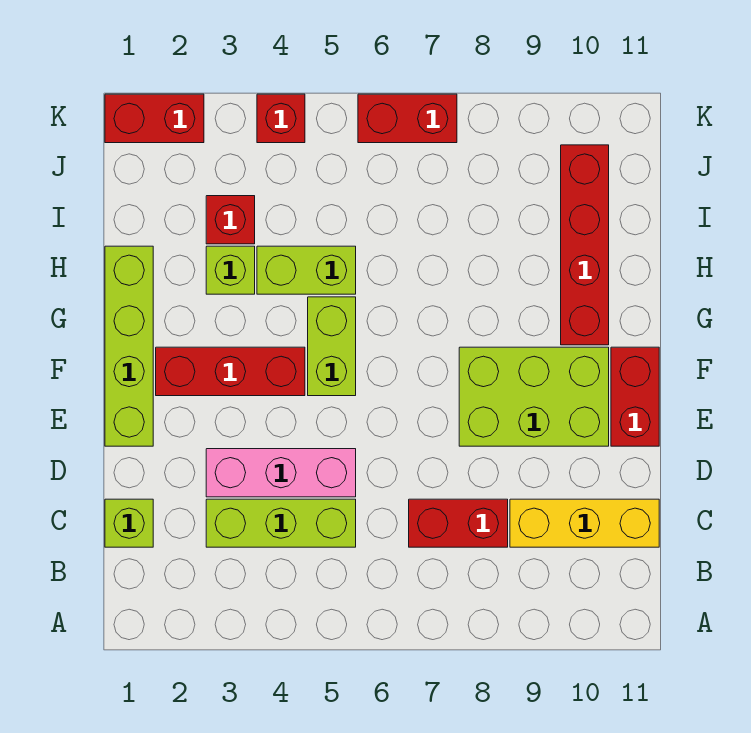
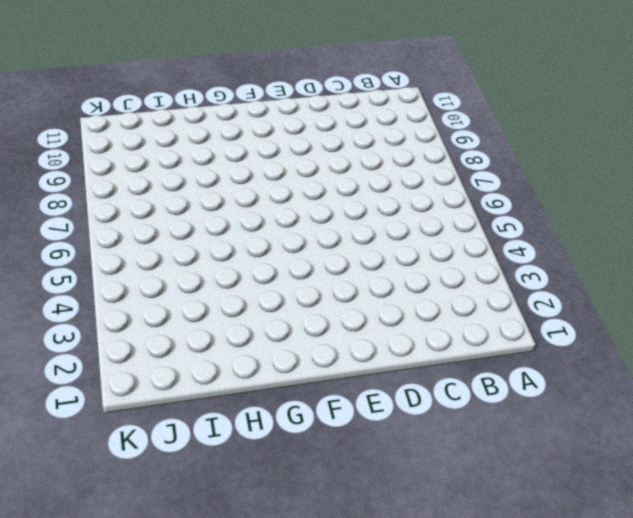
none -> lime brick C1 level 1
none -> lime brick C3:C5 level 1
none -> red brick C7:C8 level 1

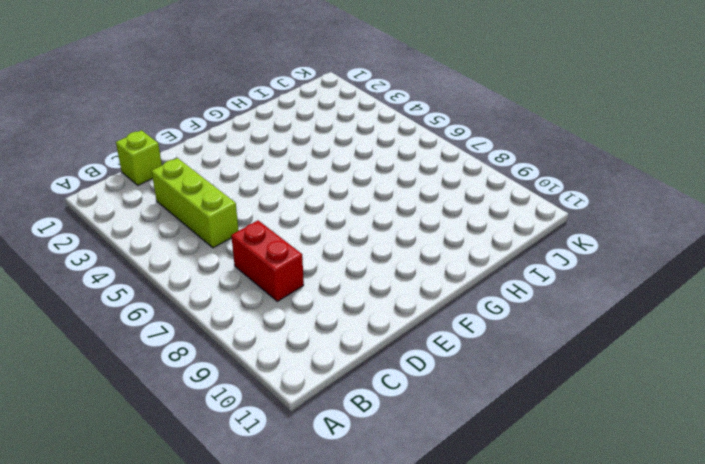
none -> yellow brick C9:C11 level 1
none -> pink brick D3:D5 level 1
none -> lime brick E1:H1 level 1

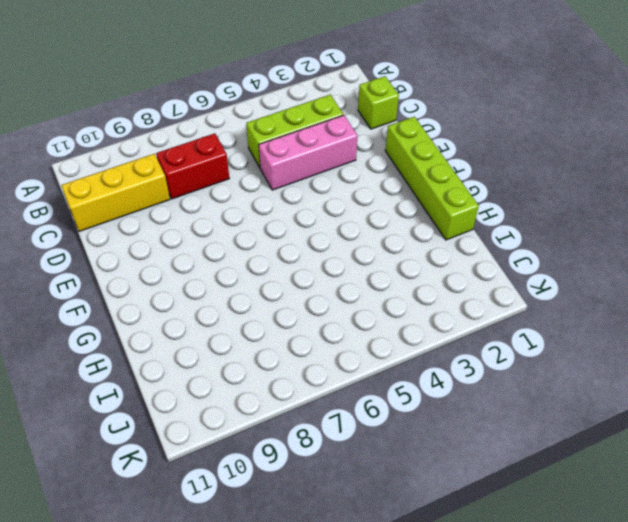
none -> lime brick E8:F10 level 1
none -> red brick E11:F11 level 1
none -> red brick F2:F4 level 1

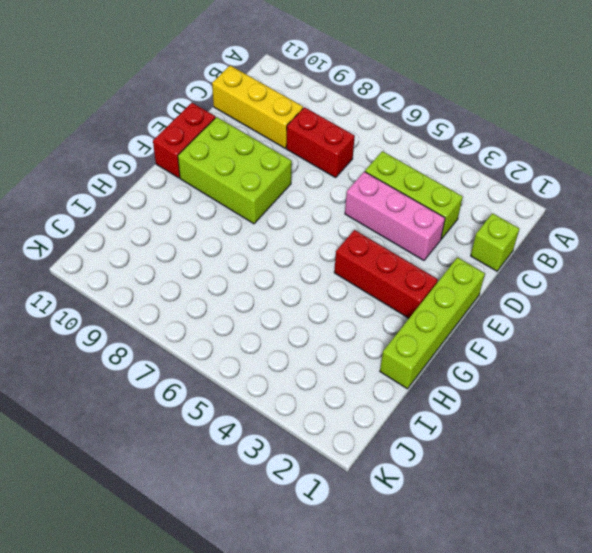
none -> lime brick F5:G5 level 1
none -> red brick G10:J10 level 1
none -> lime brick H3 level 1

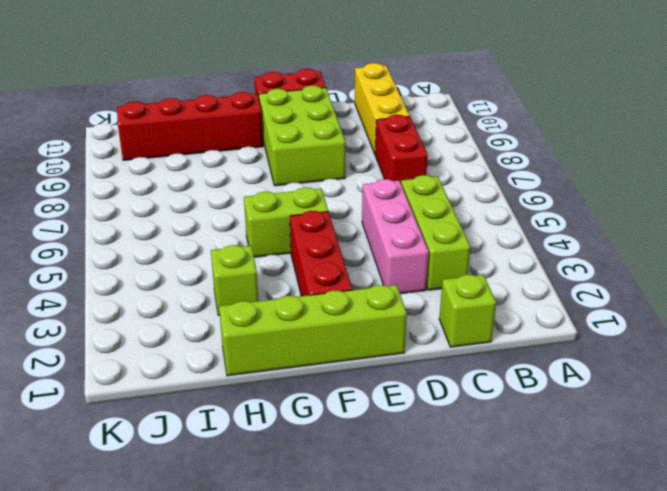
none -> lime brick H4:H5 level 1
none -> red brick I3 level 1
none -> red brick K1:K2 level 1

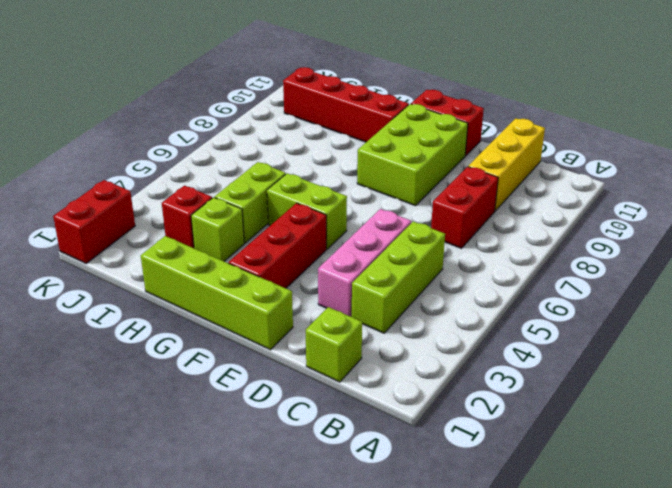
none -> red brick K4 level 1
none -> red brick K6:K7 level 1

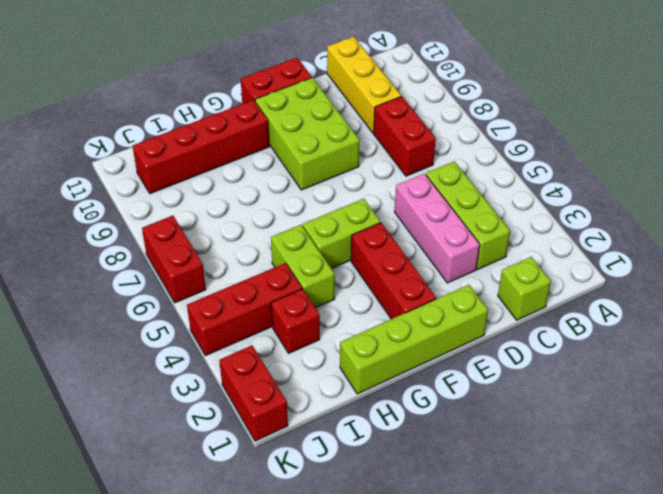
red brick I4:K4 level 1 -> red brick K4 level 1
none -> lime brick H3 level 1

